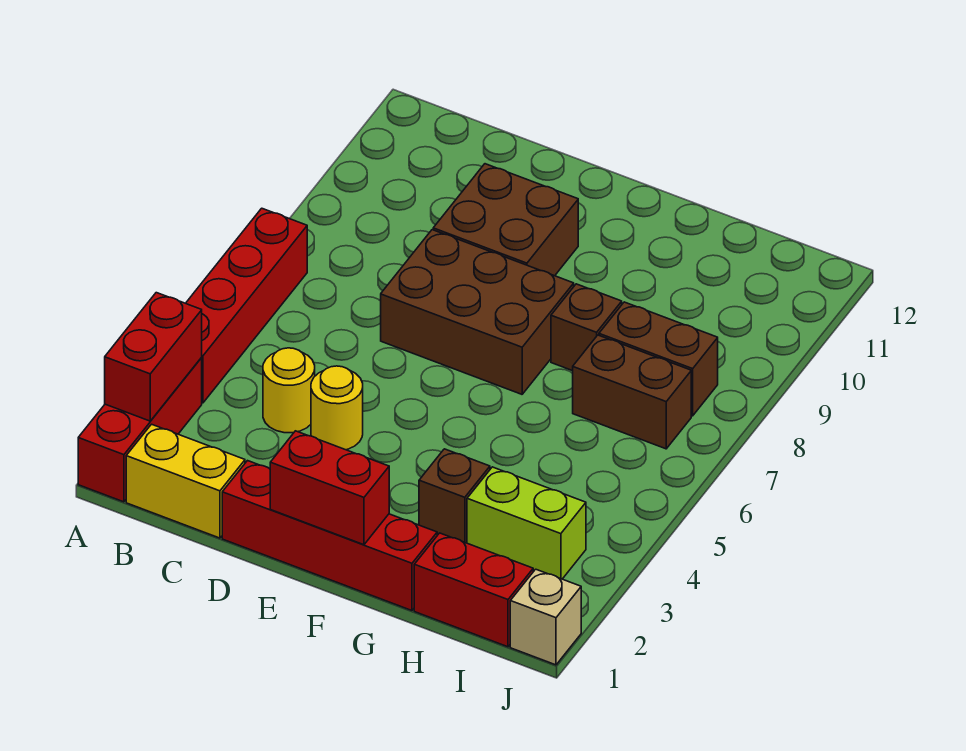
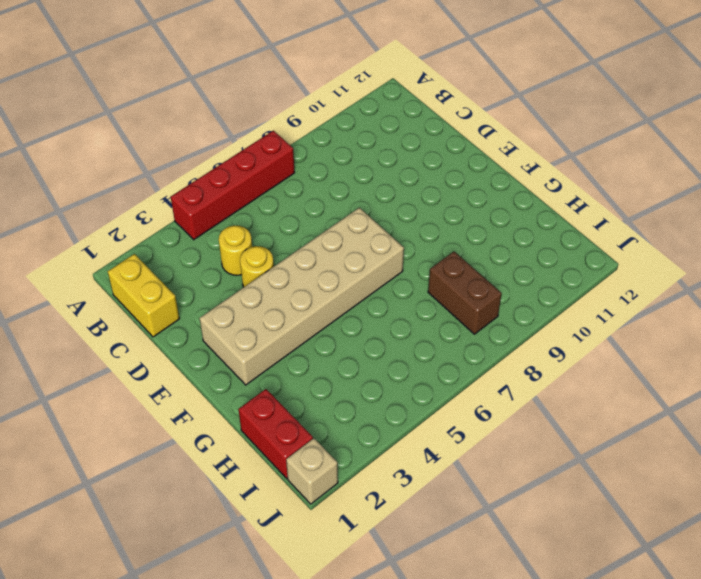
tan brick E2:F7 level 1 -> brown brick D7:F8 level 1
none -> red brick A1:A3 level 1
none -> red brick D1:G1 level 1
none -> brown brick D9:E10 level 1

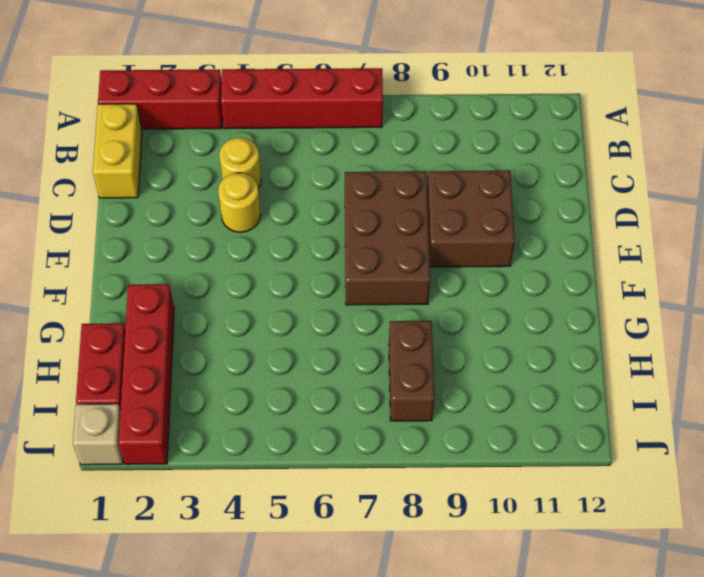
red brick G2:J2 level 1 -> red brick D1:G1 level 1
none -> brown brick G3 level 1
none -> brown brick G8 level 1
none -> lime brick H3:I3 level 1

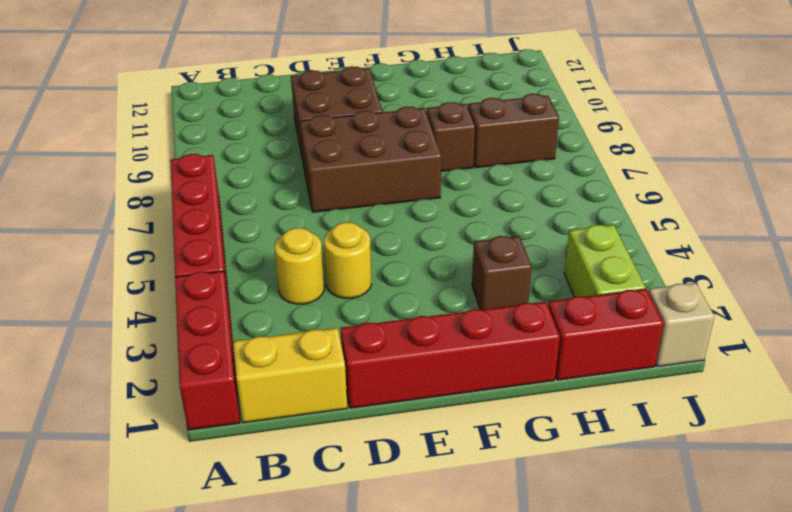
lime brick I2:I3 level 1 -> lime brick H3:I3 level 1
none -> brown brick H7:I7 level 1
none -> red brick A2:A3 level 2
none -> red brick E1:F1 level 2

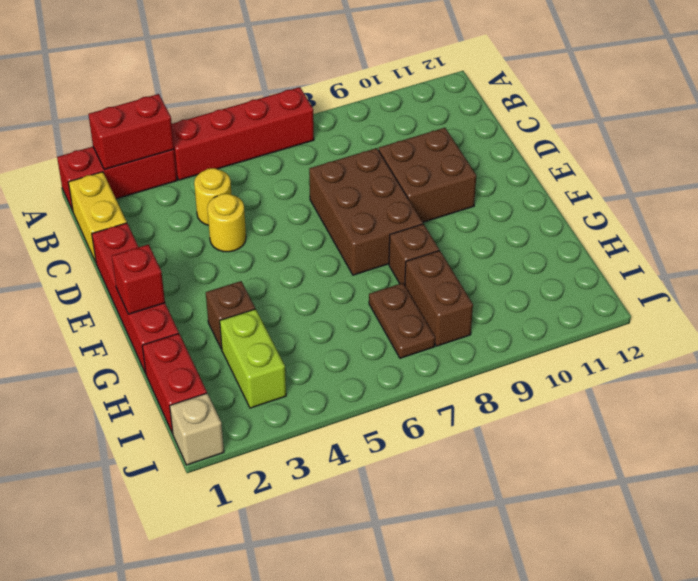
red brick F1 level 2 -> red brick E1:F1 level 2
brown plate H7:I7 level 1 -> brown brick H7:I7 level 1

